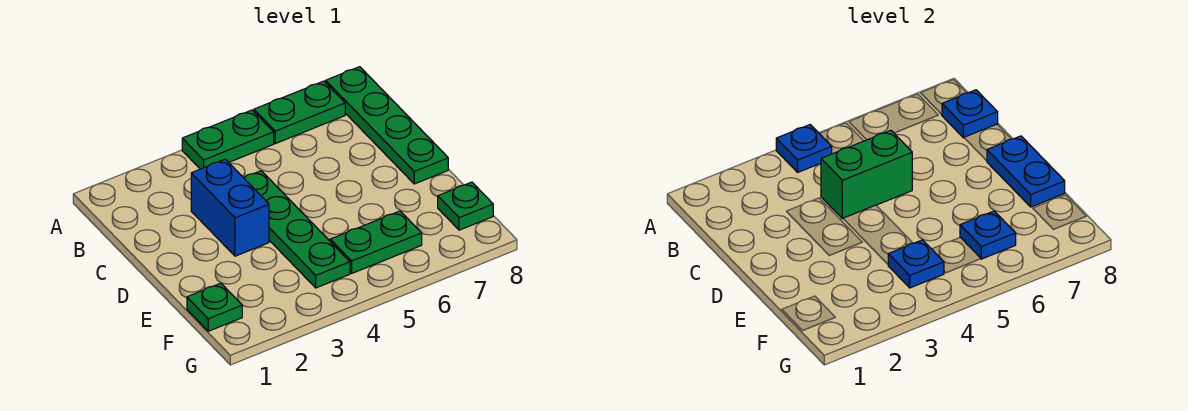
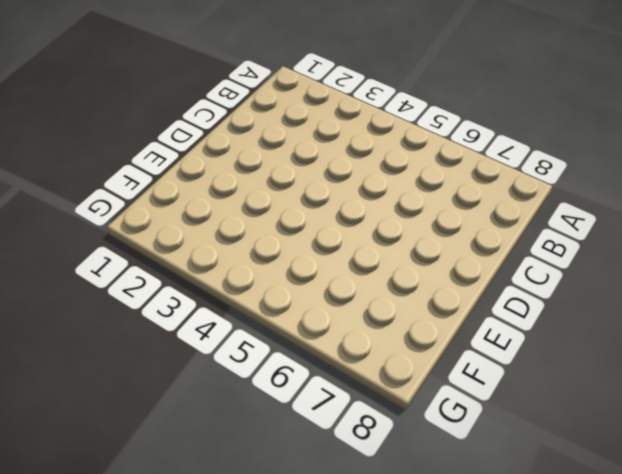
none -> green plate A4:A5 level 1
none -> green plate A6:A7 level 1
none -> green plate A8:D8 level 1

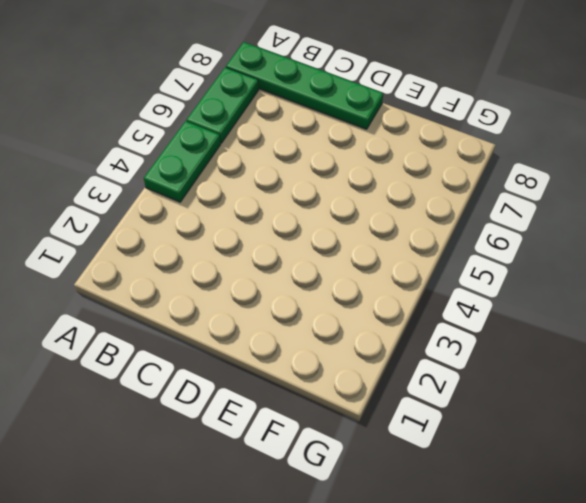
none -> blue brick C3:D3 level 1
none -> green plate C4:F4 level 1
none -> green plate F1 level 1

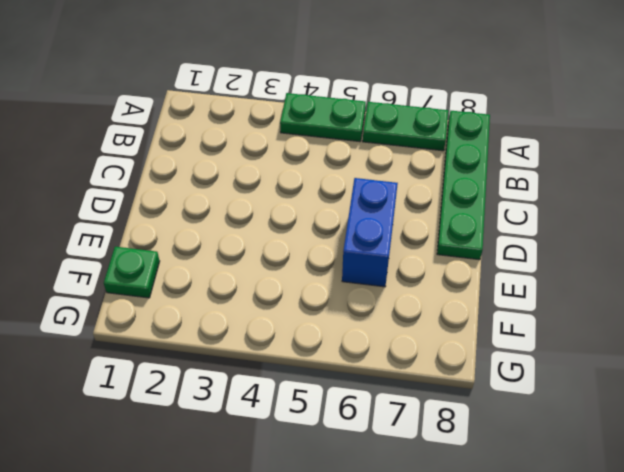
blue brick D6:E6 level 1 -> blue brick C3:D3 level 1
none -> green plate C4:F4 level 1
none -> green plate F5:F6 level 1
none -> green plate F8 level 1

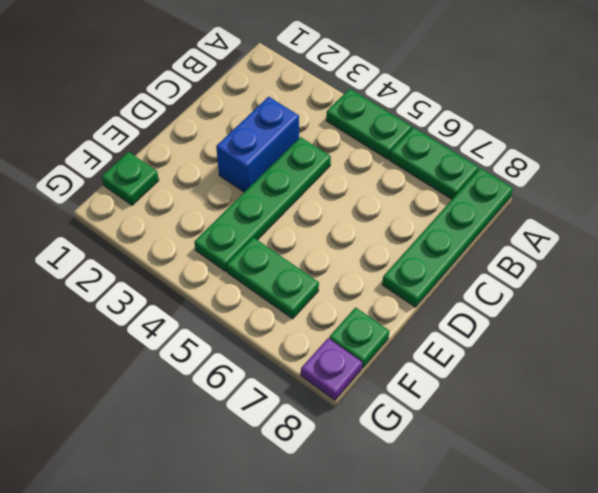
purple plate G8 level 1 -> none
none -> blue plate A4 level 2
none -> blue plate B8 level 2
none -> green brick C4:C5 level 2

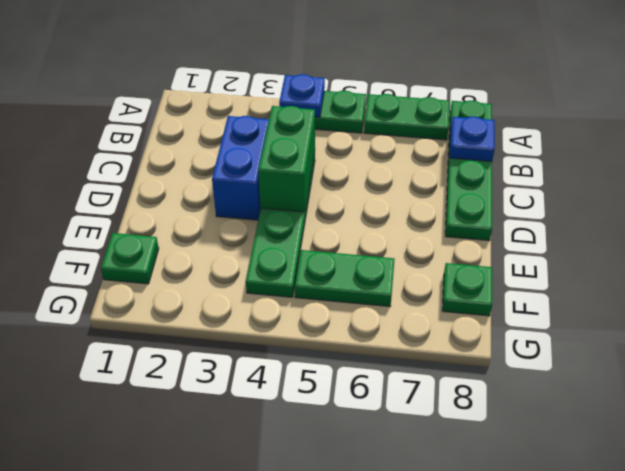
green brick C4:D4 level 2 -> green brick C4:C5 level 2
none -> blue plate D8:E8 level 2
none -> blue plate F4 level 2
none -> blue plate F6 level 2

